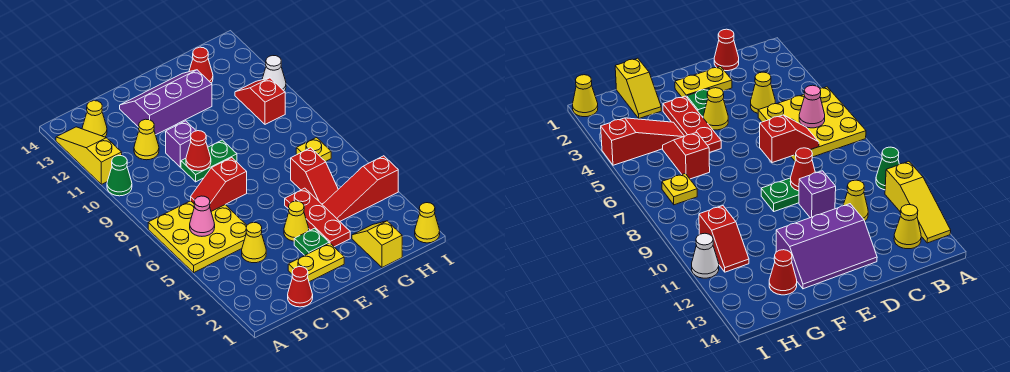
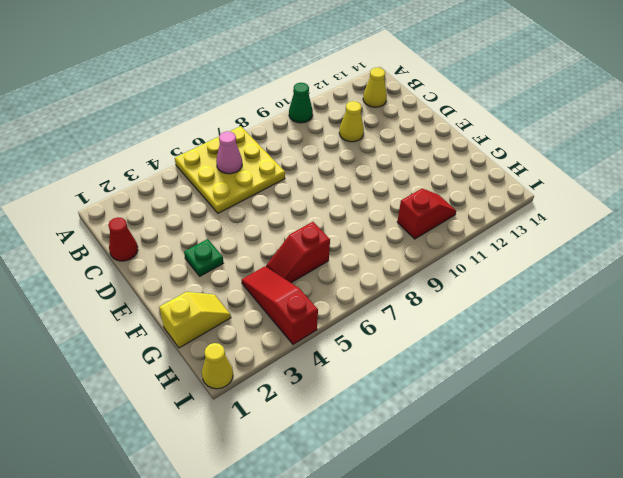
none -> yellow slope A11:A13 level 1 top 11
none -> yellow cone C4 level 1
none -> yellow plate D2:E2 level 1

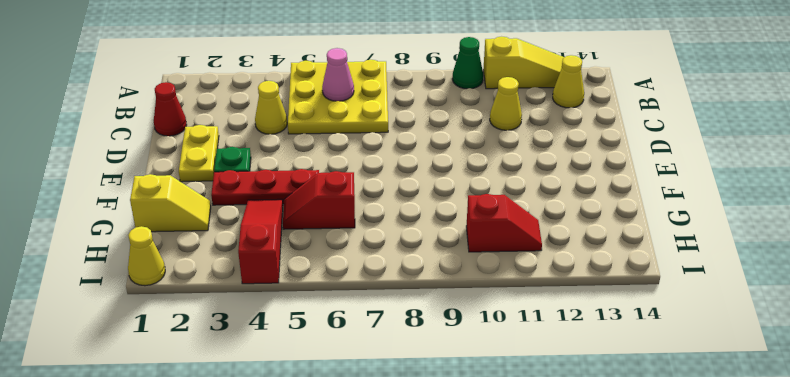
none -> green plate D9:E9 level 1
none -> purple brick D10 level 1
none -> purple slope D12:F13 level 1 top 12

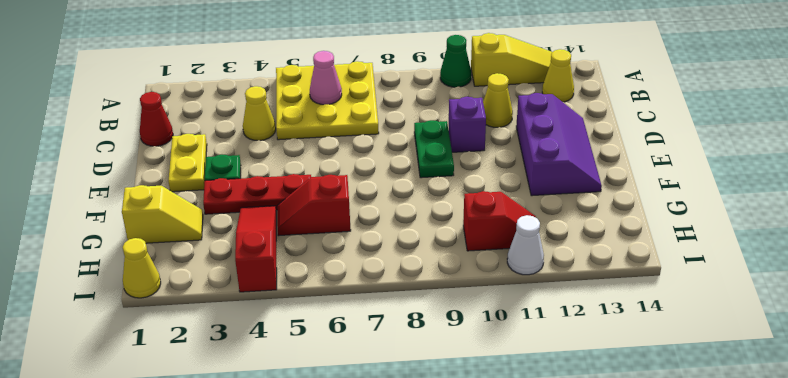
none -> yellow cone E4 level 1
none -> red cone G13 level 1
none -> yellow plate H7 level 1

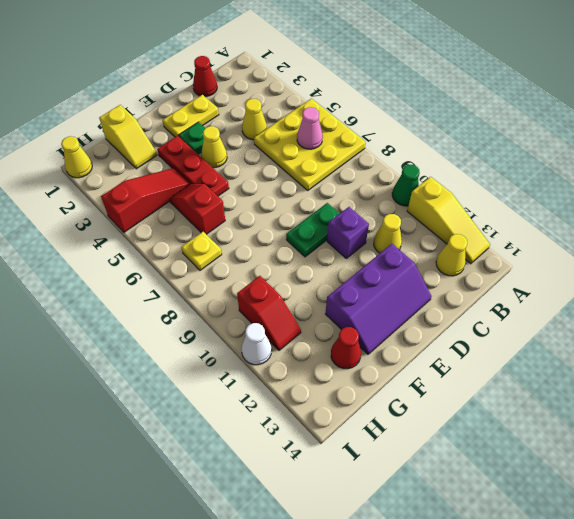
none -> red slope C7:D7 level 2 top D
none -> red cone D9 level 2

